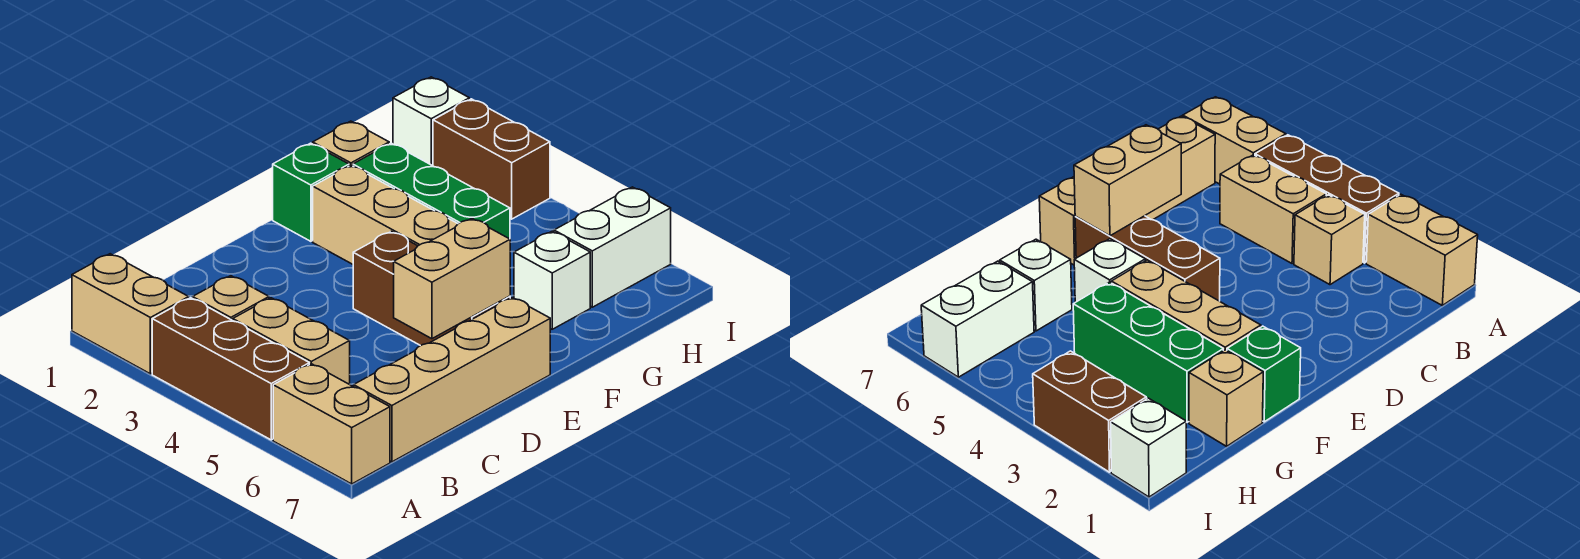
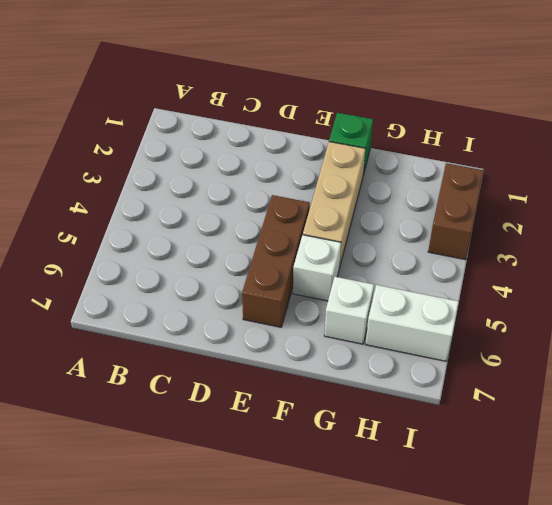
none -> tan brick A1:A2 level 1
none -> brown brick A3:A5 level 1
none -> tan brick A6:A7 level 1

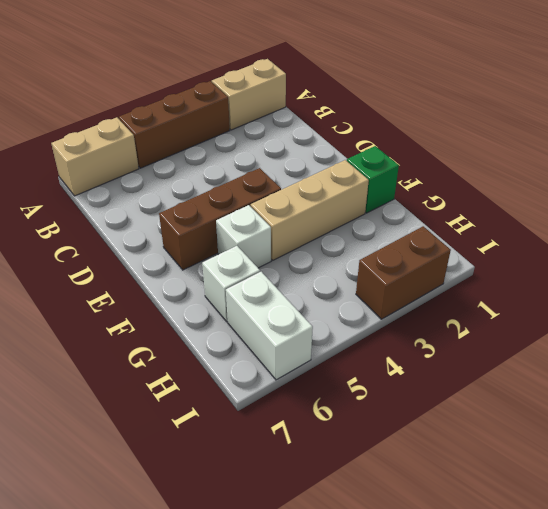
none -> tan brick B3 level 1
none -> tan brick B4:B5 level 1
none -> tan brick B7:E7 level 1

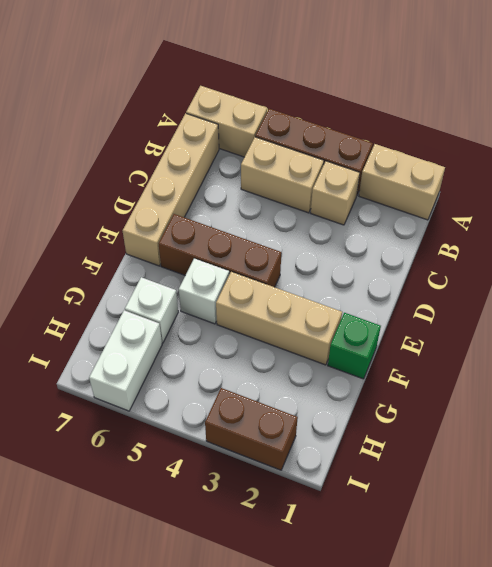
none -> tan brick G1 level 1
none -> green brick G2:G4 level 1
none -> white brick I1 level 1

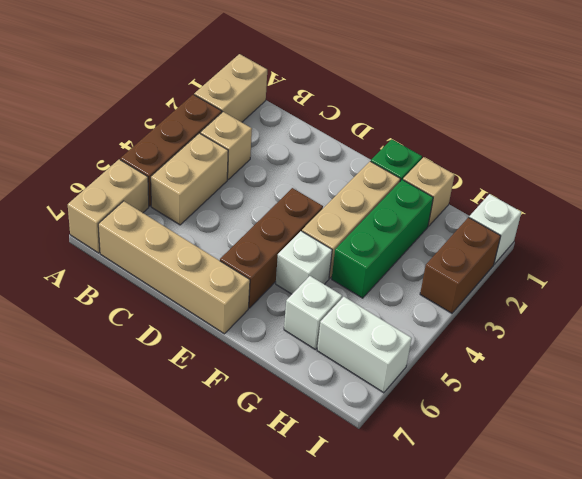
none -> tan brick D6:E6 level 2

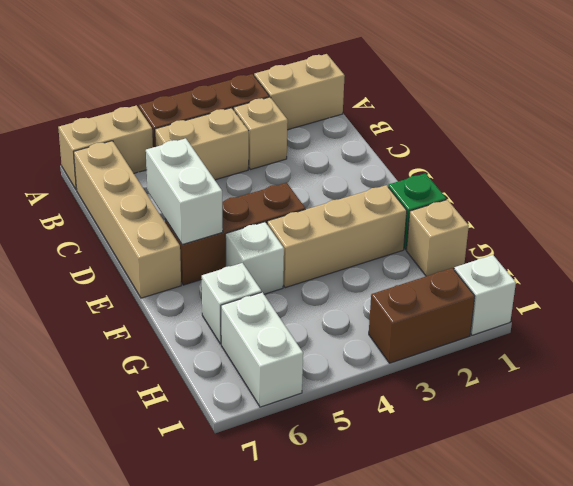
white brick D6:E6 level 2 -> tan brick D6:E6 level 2
none -> green brick G2:G4 level 1

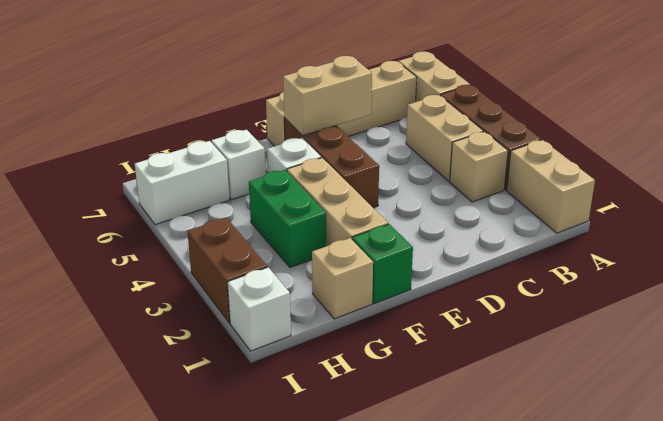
green brick G3:G4 level 1 -> green brick G2:G4 level 1

